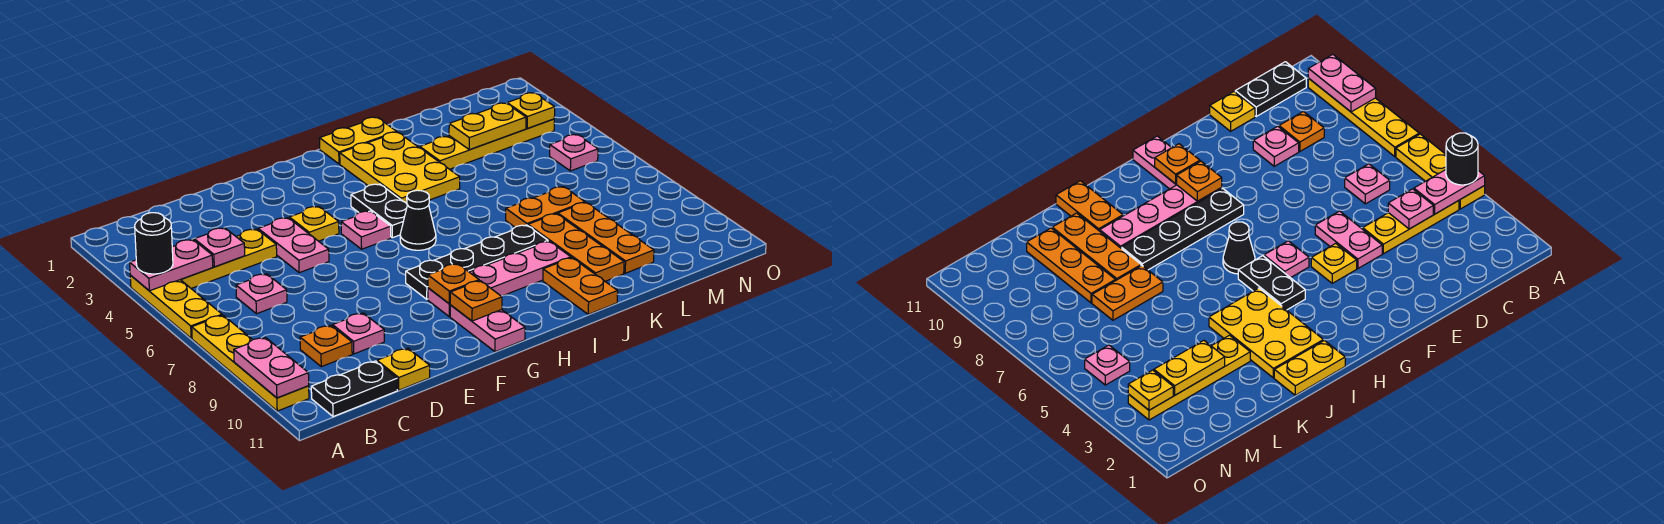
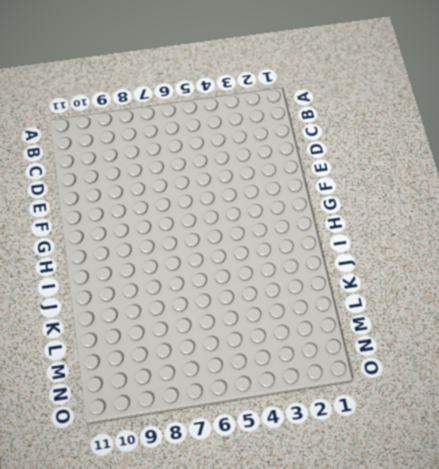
none -> yellow plate A4:A6 level 1
none -> yellow plate A7:A10 level 1
none -> yellow plate B4:D4 level 1
none -> black plate B11:C11 level 1

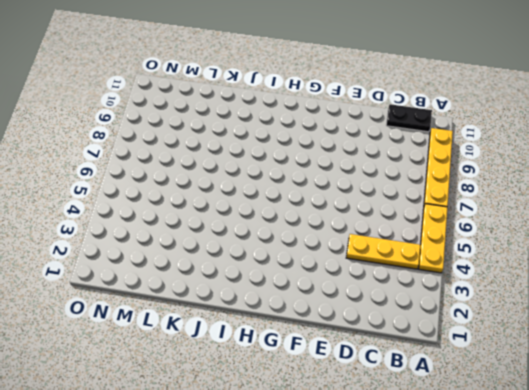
none -> pink plate C6 level 1
none -> orange plate C9 level 1
none -> pink plate D9 level 1
none -> yellow plate D11 level 1

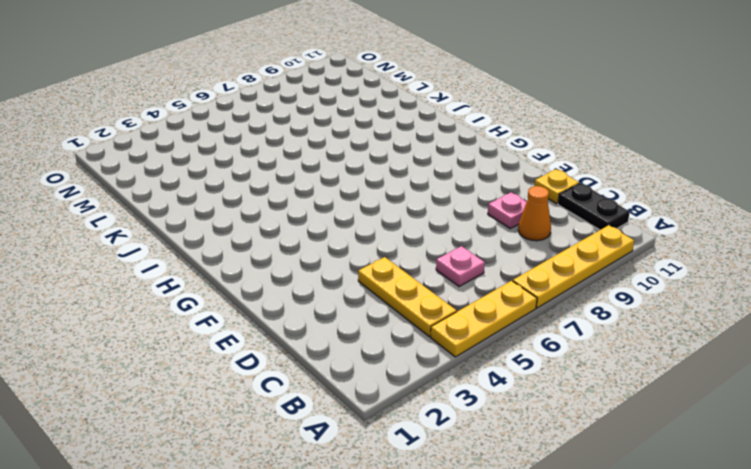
orange cone C9 level 1 -> orange plate C9 level 1
none -> pink plate E4:E5 level 1
none -> yellow plate F4 level 1
none -> pink plate G5 level 1
none -> black plate G8:J8 level 1

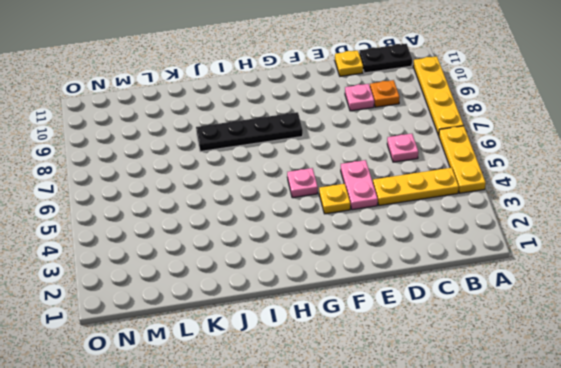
none -> pink plate G9:J9 level 1
none -> pink plate G10:G11 level 1
none -> black plate H4:H5 level 1
none -> black cone H6 level 1

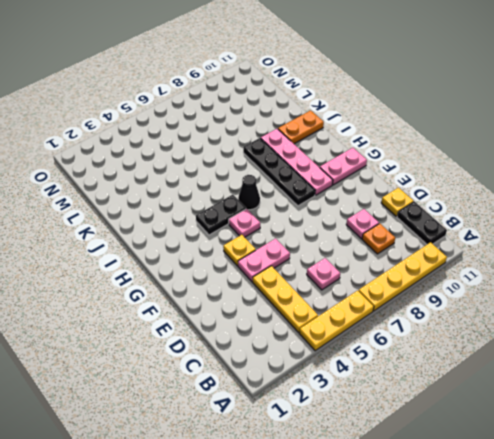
none -> yellow plate I1:J1 level 1
none -> yellow plate I2:J4 level 1
none -> yellow plate K3:N3 level 1
none -> orange plate K7:L7 level 1

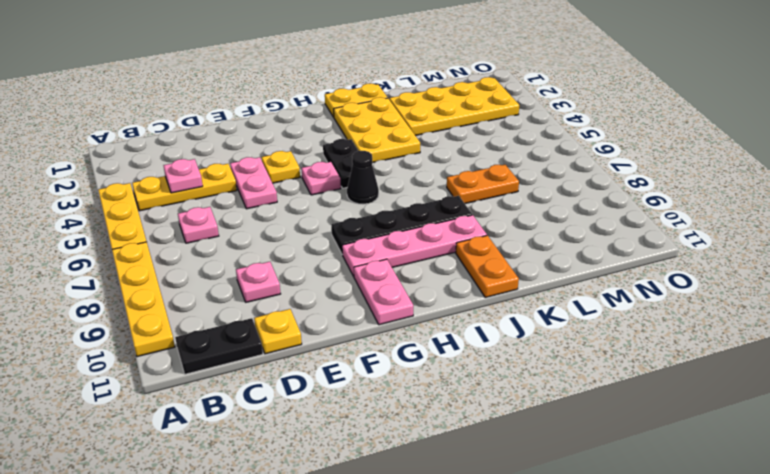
yellow plate K2:N3 level 1 -> yellow plate K3:N3 level 1
none -> orange plate C9 level 1
none -> orange plate K8:K10 level 1
none -> orange plate L8:L10 level 1
none -> pink plate N5 level 1

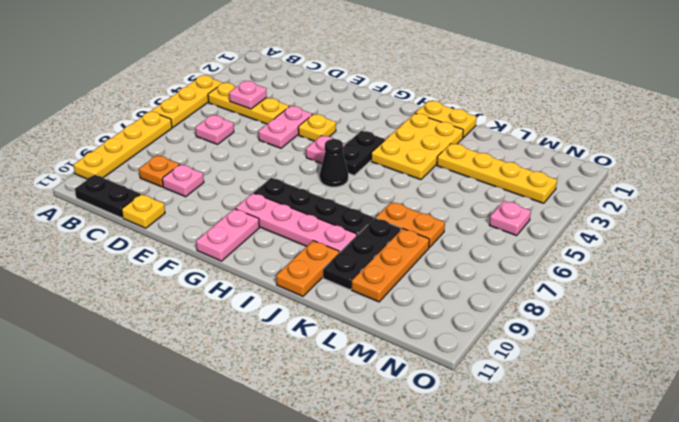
black plate K8:K10 level 1 -> orange plate K8:K10 level 1
none -> pink plate A4:B4 level 2
none -> pink plate A9:A10 level 2
none -> orange plate G9 level 2
none -> orange plate G10 level 2

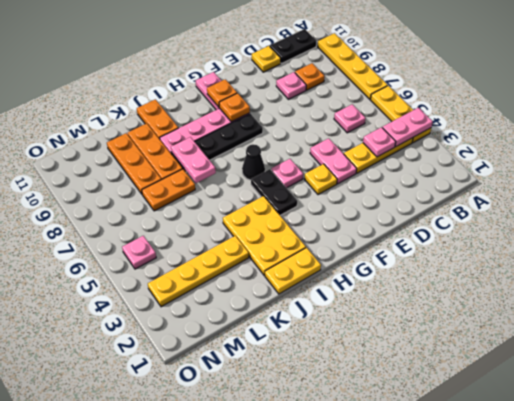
pink plate J7:J8 level 2 -> pink plate A9:A10 level 2
none -> yellow plate L3:M3 level 2
none -> yellow plate N3 level 2
none -> black round brick A4 level 3

